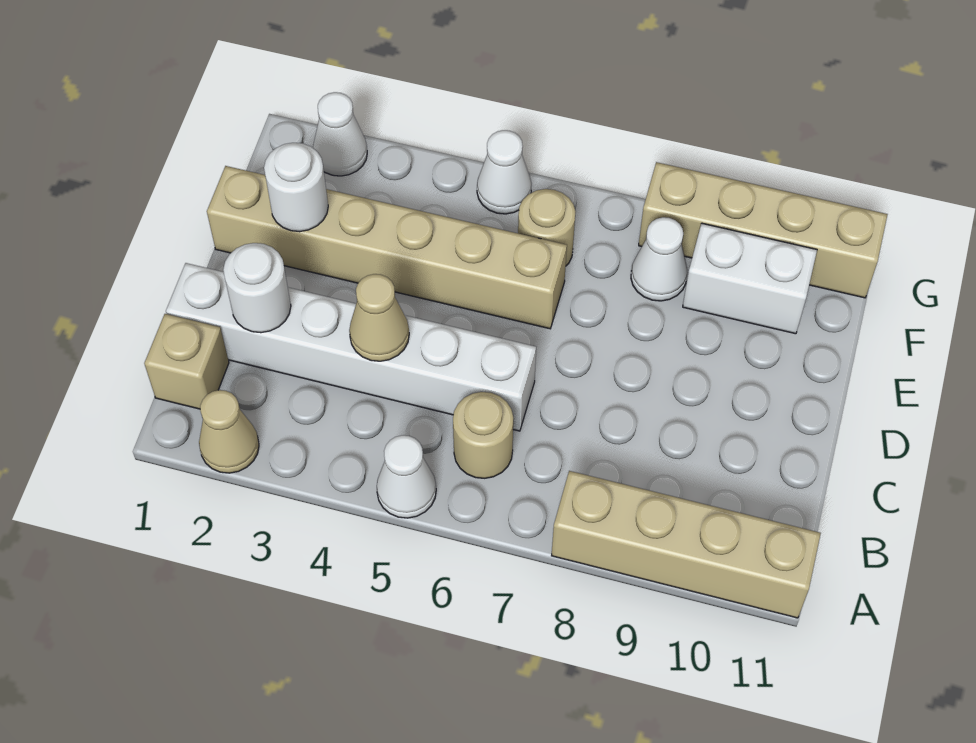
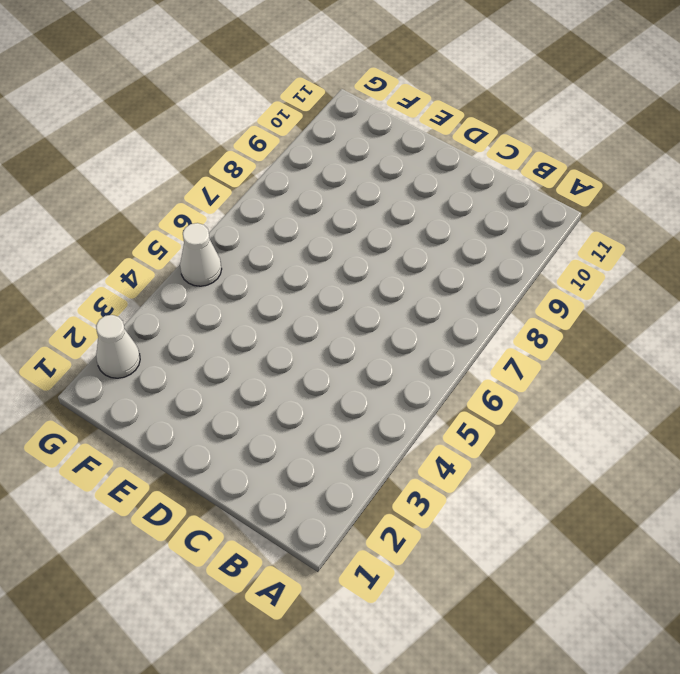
none -> tan cone A2 level 1
none -> white cone A5 level 1
none -> tan brick A8:A11 level 1

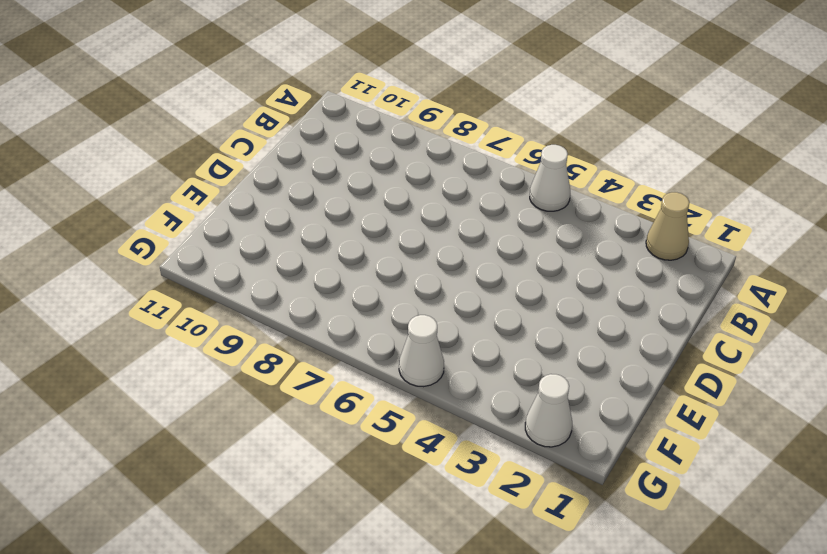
none -> tan brick A8:A11 level 1
none -> tan brick B1 level 1
none -> tan round brick B6 level 1

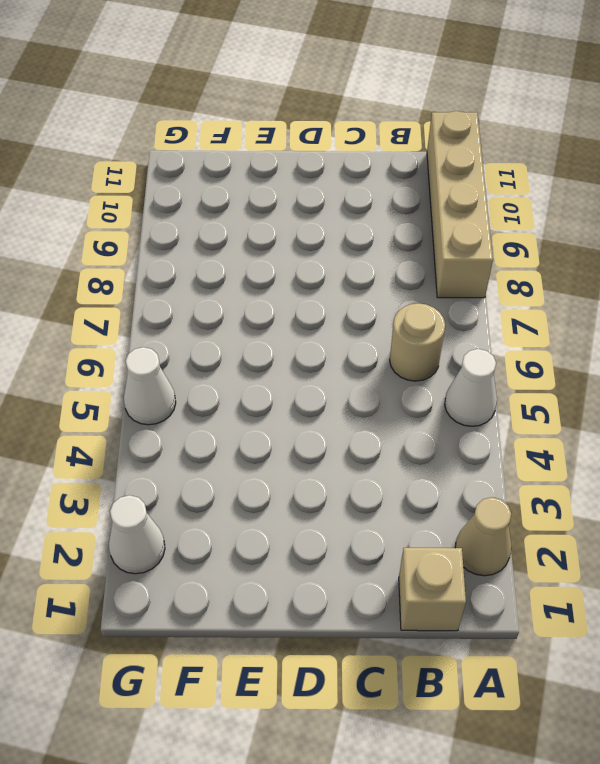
none -> white brick C1:C6 level 1
none -> tan brick E1:E6 level 1
none -> tan round brick F6 level 1

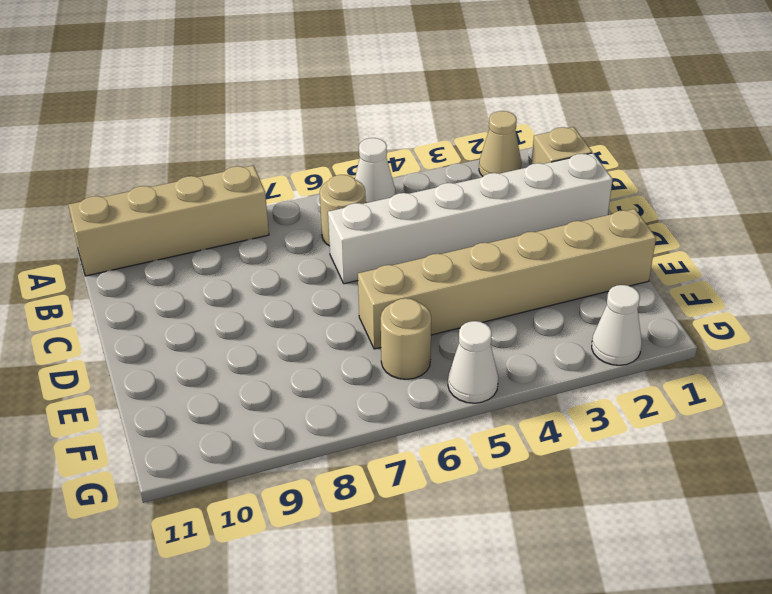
none -> white cone F8 level 1
none -> white brick F9:F10 level 1
none -> tan brick G8:G11 level 1

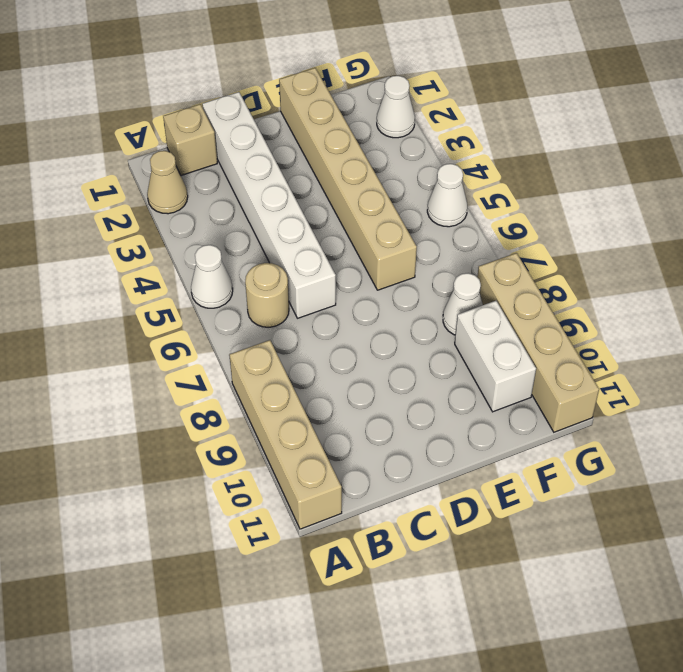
none -> tan round brick F6 level 1
none -> white round brick C2 level 2
none -> tan cone C4 level 2

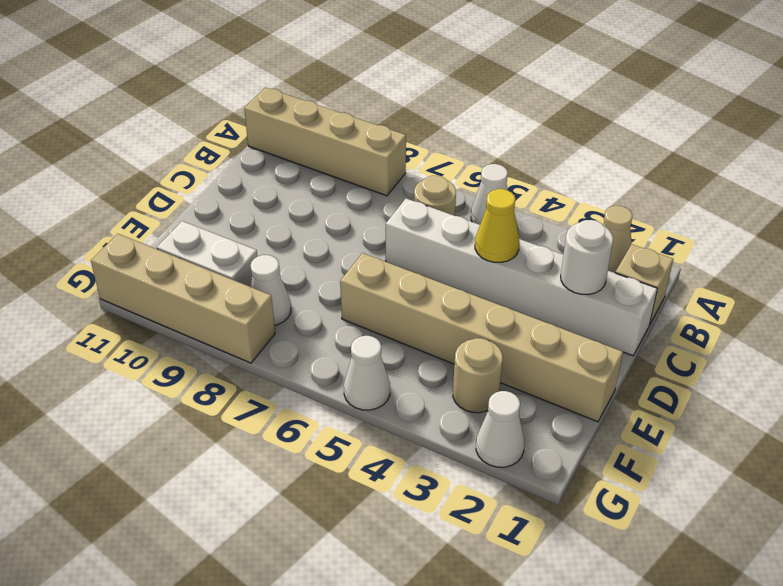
yellow cone C4 level 2 -> tan cone C4 level 2
tan round brick F3 level 1 -> tan round brick F6 level 1
none -> white round brick E2 level 2

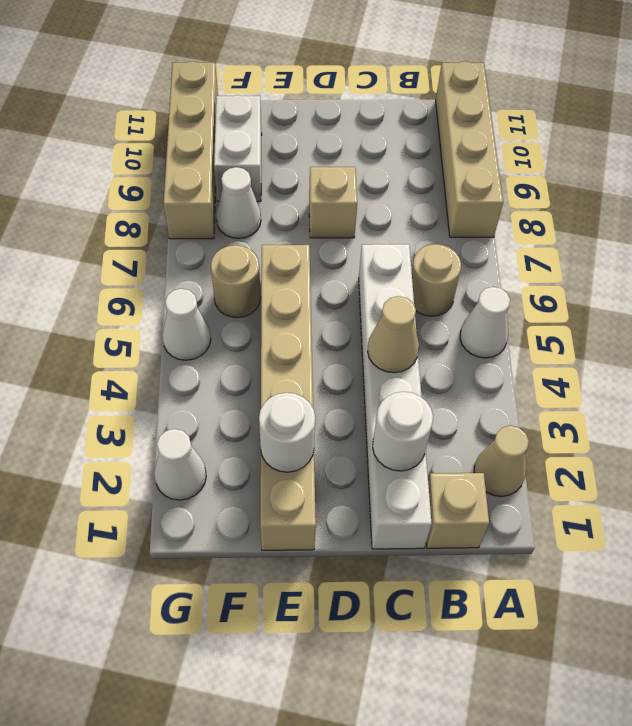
tan brick D8 level 1 -> none

